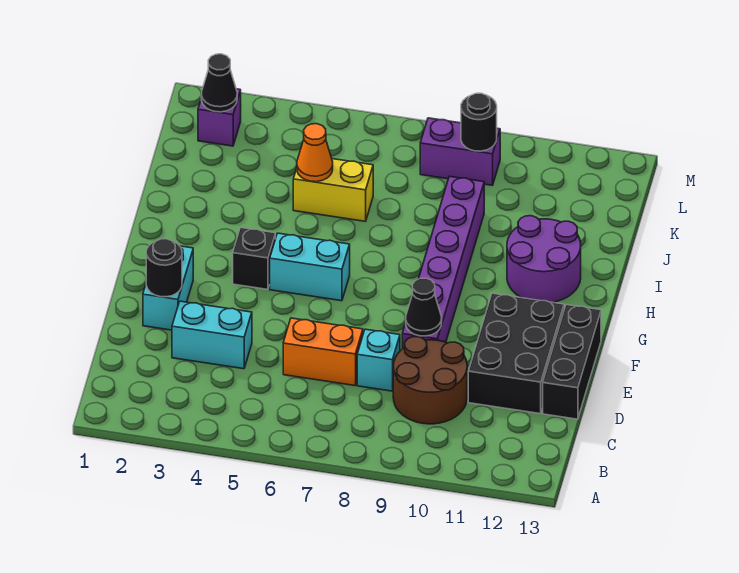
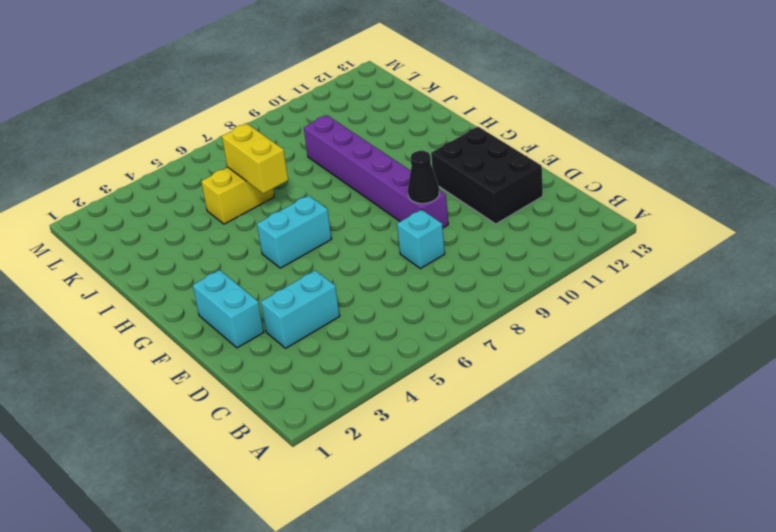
yellow brick I6:J6 level 2 -> none
none -> brown round brick C9:D10 level 1
none -> orange brick D6:D7 level 1
none -> black brick D13:F13 level 1

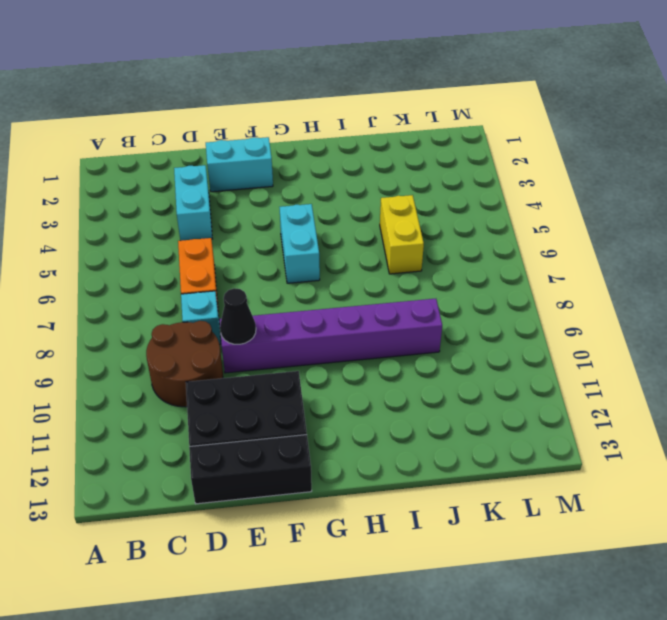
none -> black brick G4 level 1
none -> purple round brick H11:I12 level 1
none -> purple brick L2 level 1

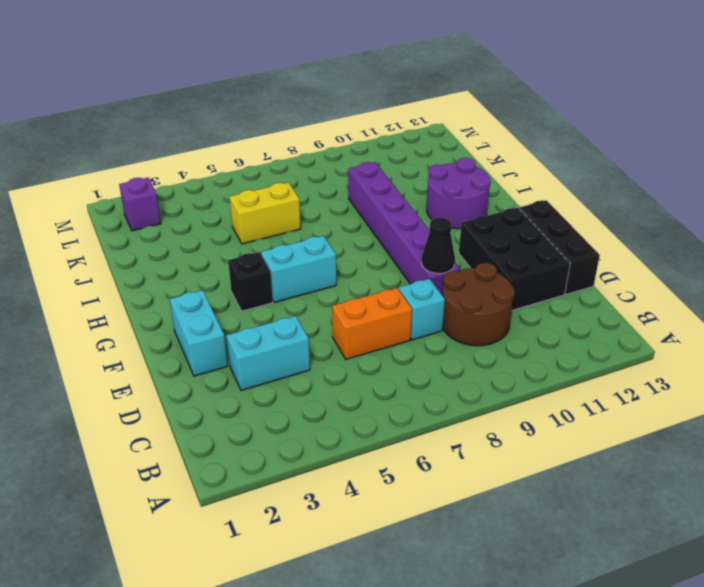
none -> purple brick L8:L9 level 1
none -> black round brick E2 level 2
none -> orange cone J5 level 2

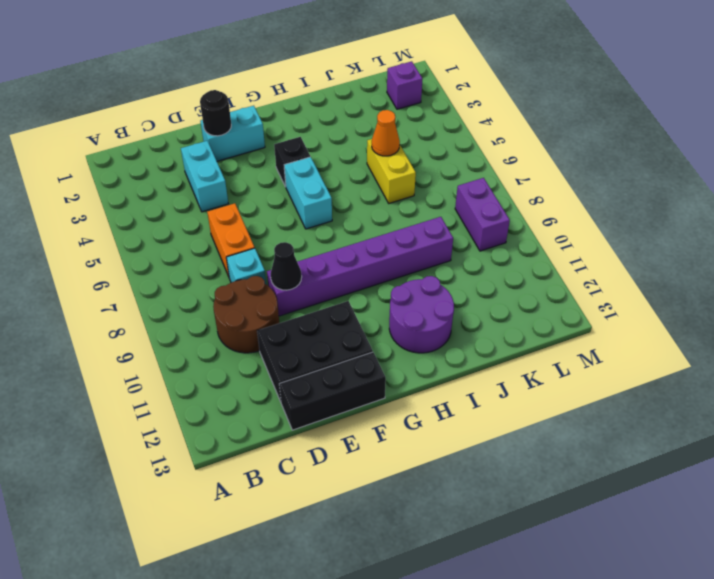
none -> black cone L2 level 2
none -> black round brick L9 level 2

